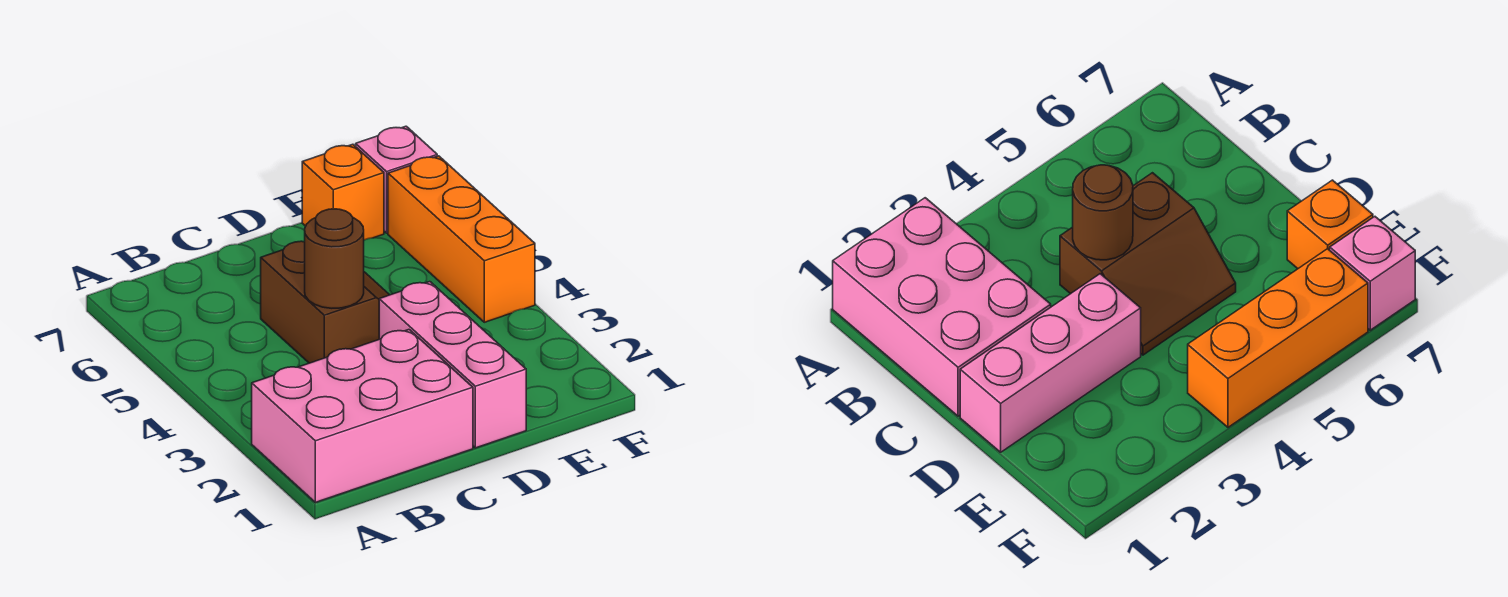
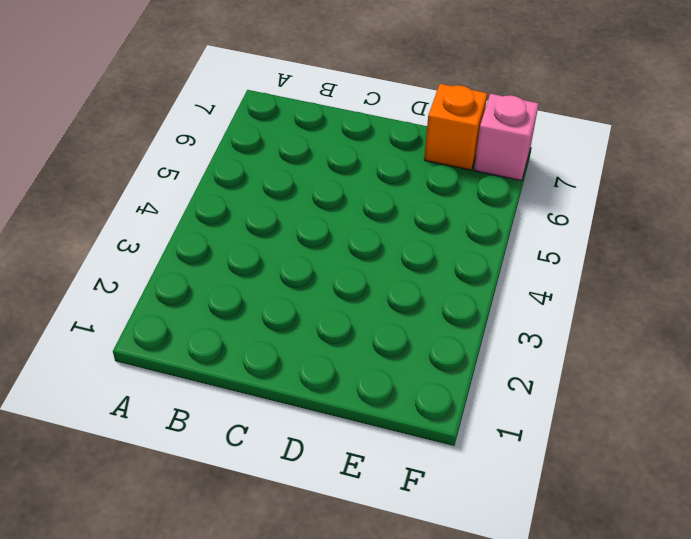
none -> pink brick A1:C2 level 1
none -> brown slope C4:D5 level 1 top C

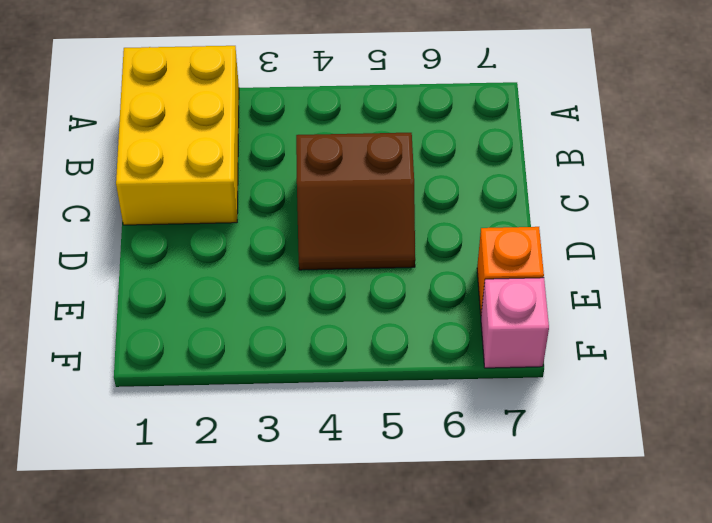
yellow brick A1:C2 level 1 -> pink brick A1:C2 level 1
none -> pink brick D1:D3 level 1
none -> orange brick F4:F6 level 1

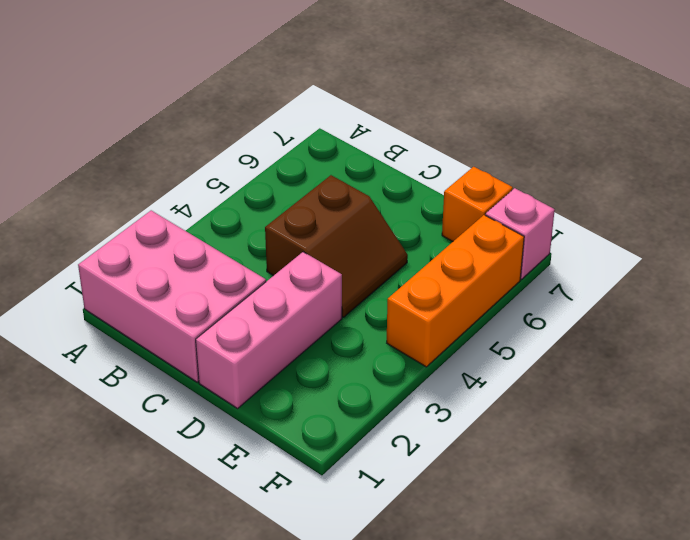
none -> brown round brick C4 level 2

